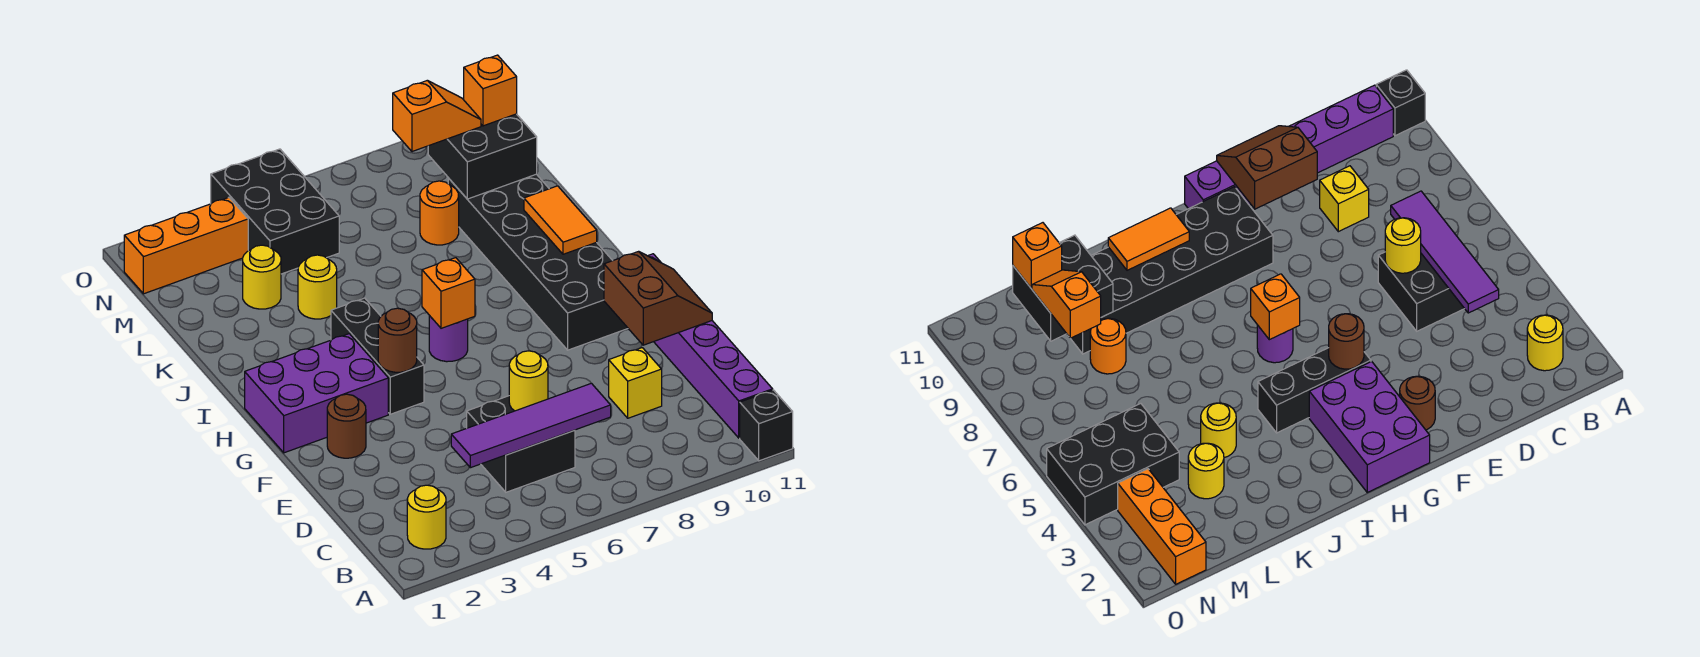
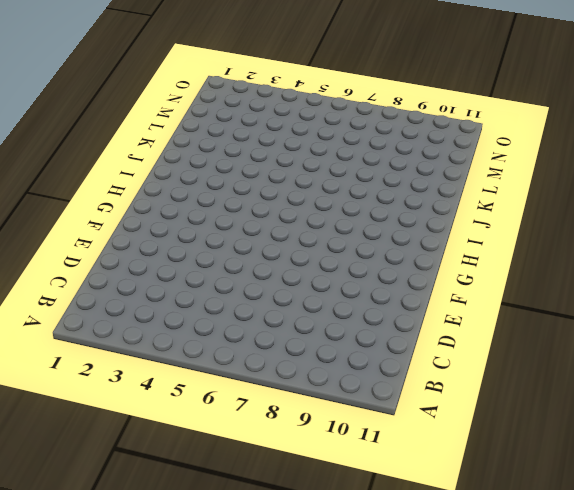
none -> black brick A11 level 1
none -> yellow round brick B2 level 1
none -> purple brick B11:G11 level 1

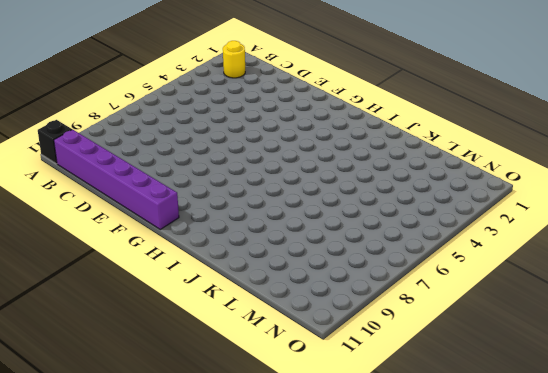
none -> black brick C5:D6 level 1
none -> yellow brick D9 level 1
none -> brown round brick F2 level 1

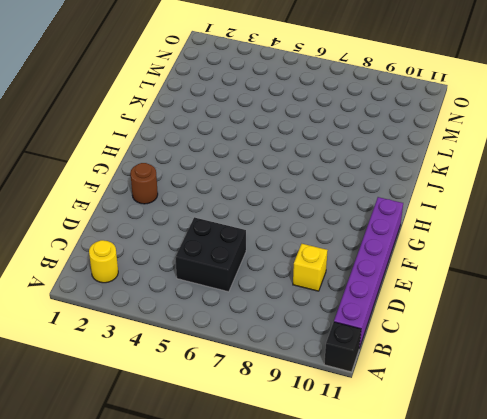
none -> purple brick G1:H3 level 1
none -> black brick G4:I4 level 1
none -> black brick G9:L10 level 1

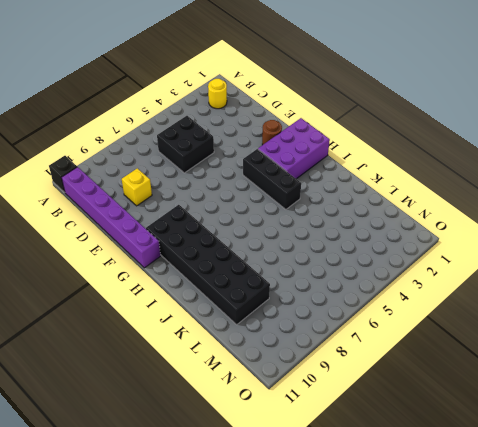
none -> purple round brick H6 level 1
none -> yellow round brick K4 level 1
none -> yellow round brick L3 level 1

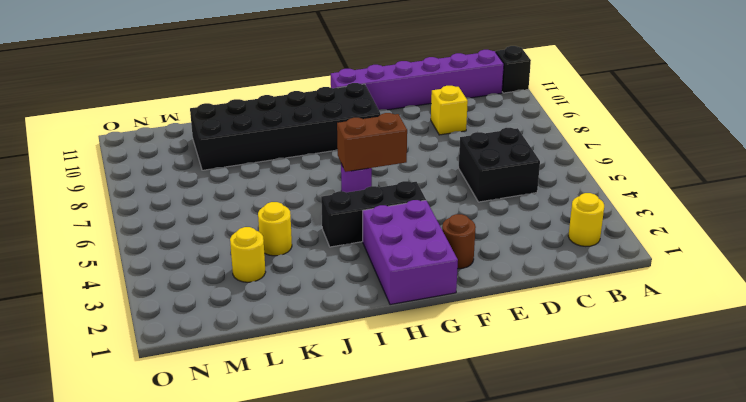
brown brick G6:H6 level 2 -> orange brick H6 level 2
none -> orange round brick L8 level 1
none -> black brick M4:O5 level 1
none -> orange brick N1:N3 level 1

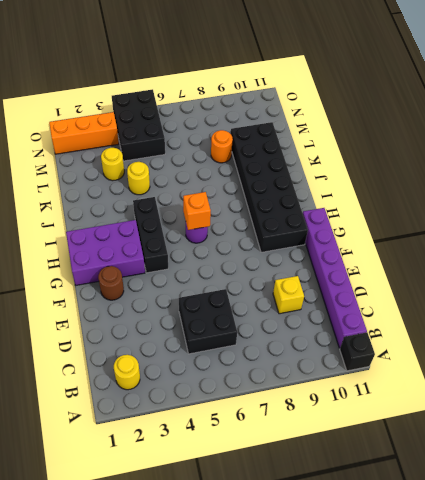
none -> purple tile C4:C7 level 2
none -> yellow round brick D6 level 2
none -> brown slope E10:F11 level 2 top 10

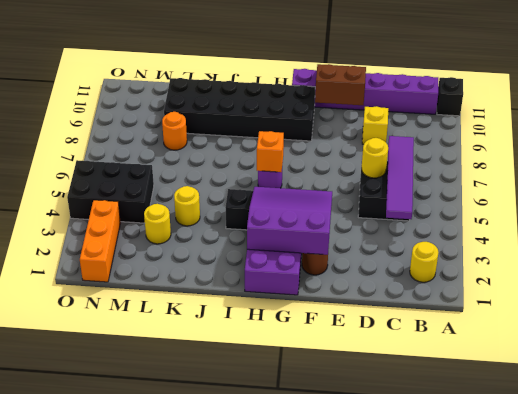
purple slope F2:H4 level 2 top 2 -> brown round brick G4 level 2
none -> orange tile I10:J10 level 2
none -> black brick L9:M10 level 2
none -> orange slope M8:M9 level 3 top 8

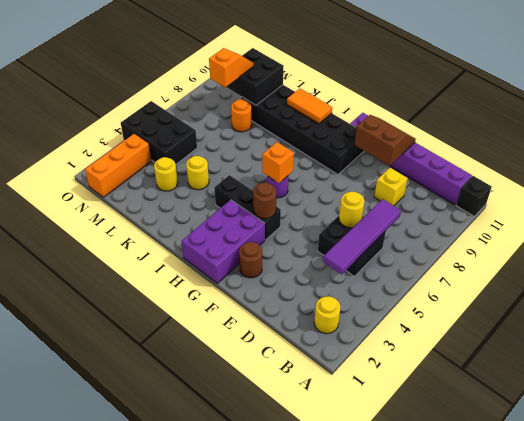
none -> orange brick M10 level 3

